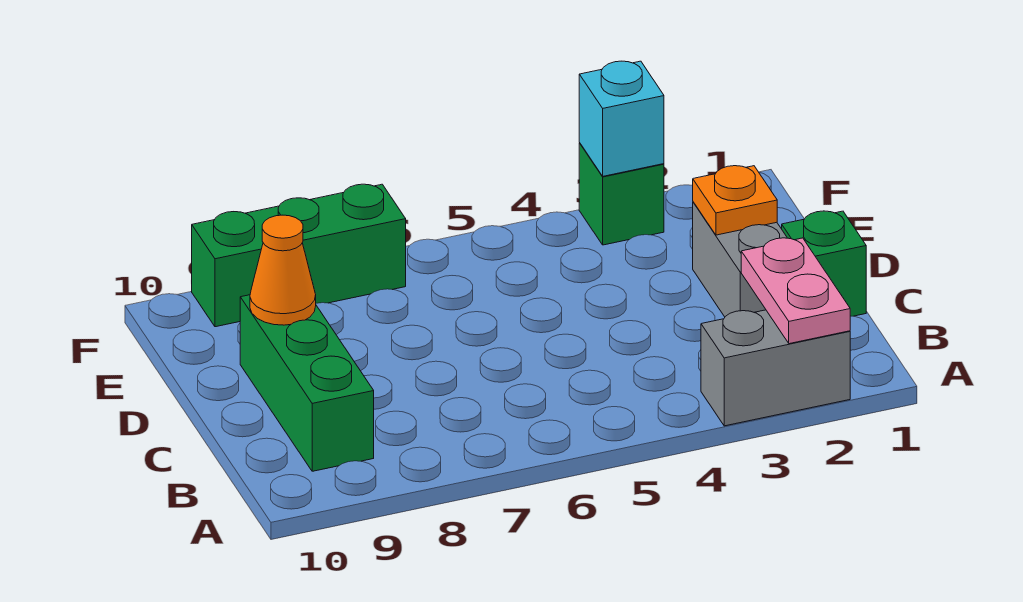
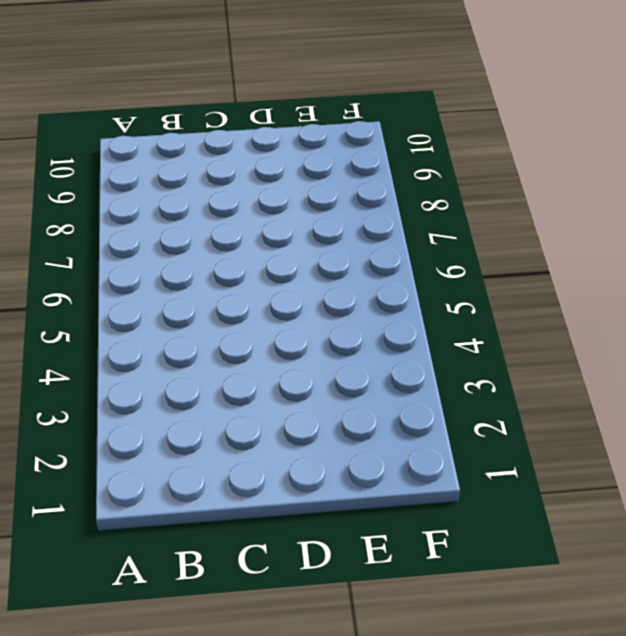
none -> grey brick A2:A3 level 1
none -> green brick B9:D9 level 1

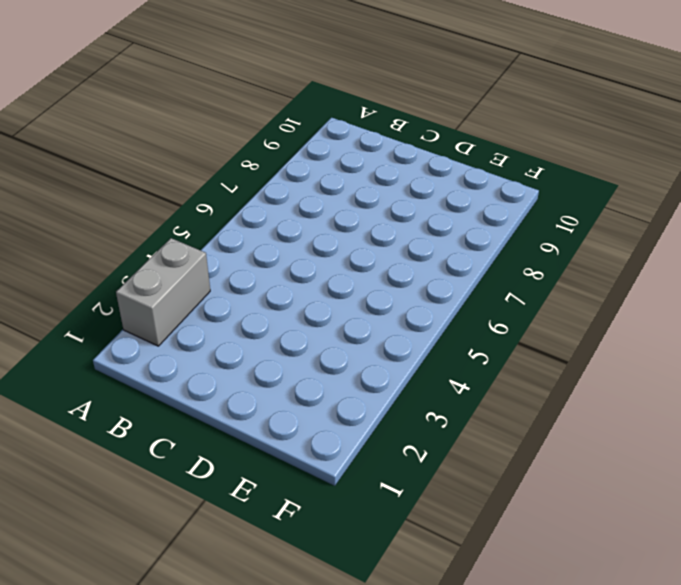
none -> green brick B9:D9 level 1
none -> green brick C1 level 1

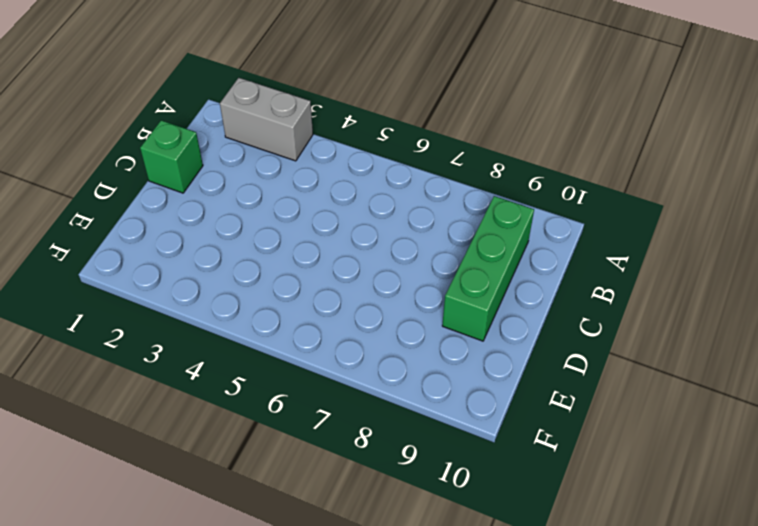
none -> grey brick C2:D2 level 1
none -> green brick F3 level 1

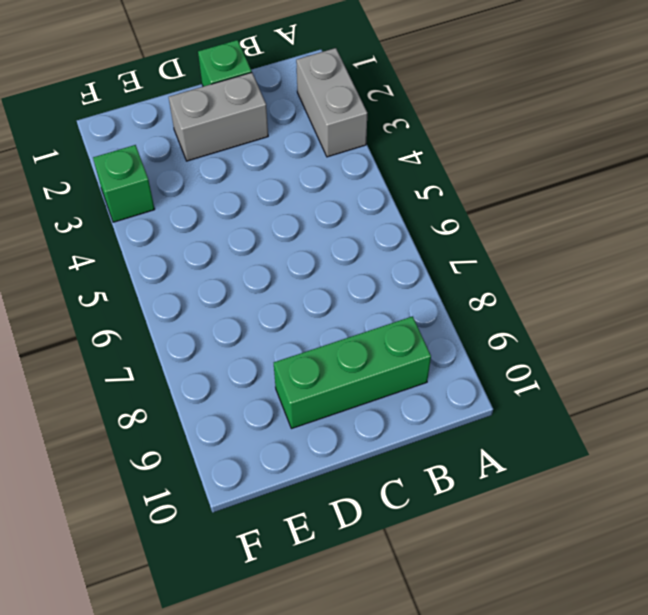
none -> green brick F7:F9 level 1
none -> pink plate A2:B2 level 2

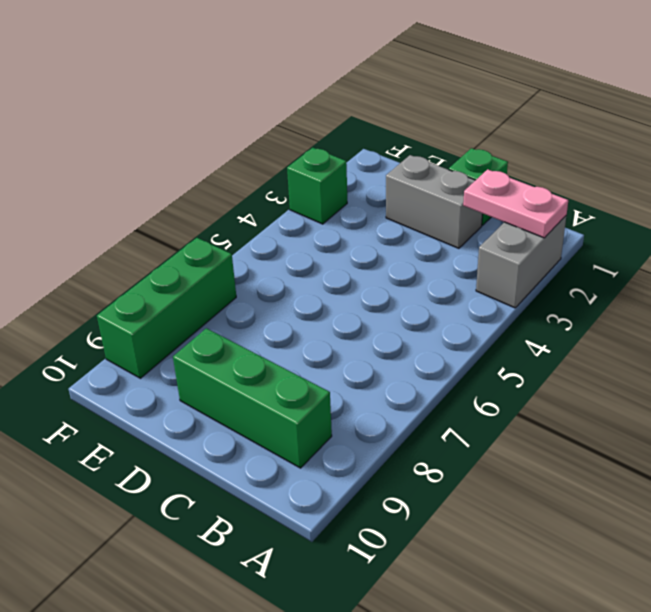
none -> orange plate D2 level 2
none -> orange cone D9 level 2

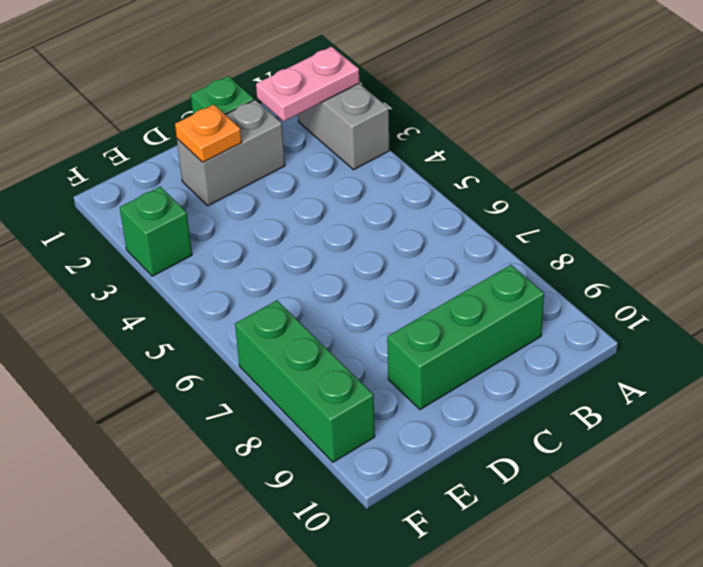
none -> orange cone D9 level 2
none -> cyan brick F3 level 2

